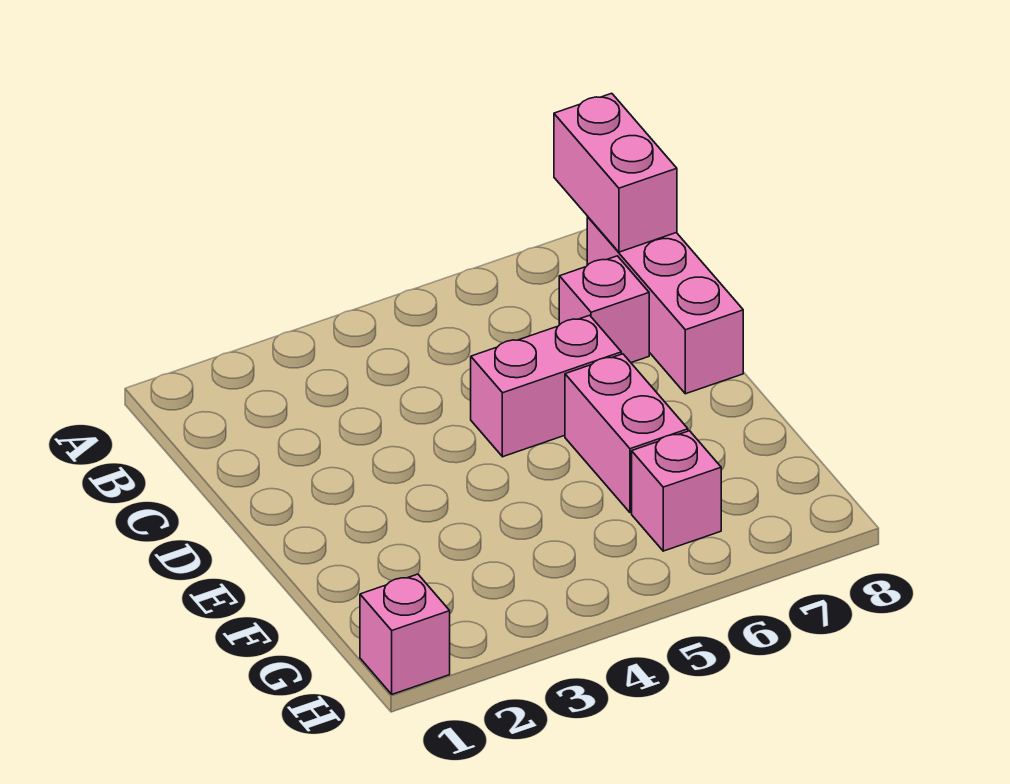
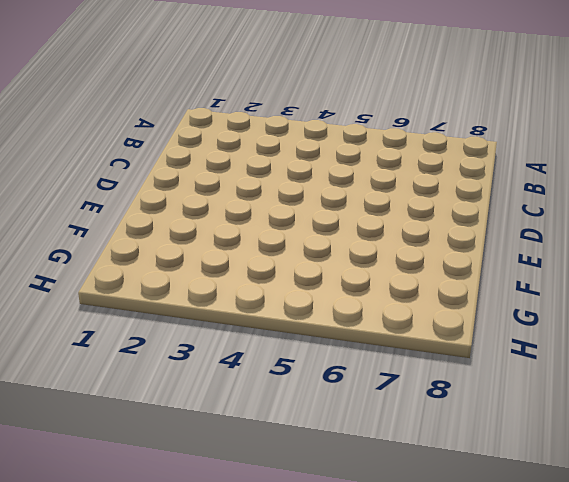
none -> pink brick B8:D8 level 1
none -> pink brick C7 level 1

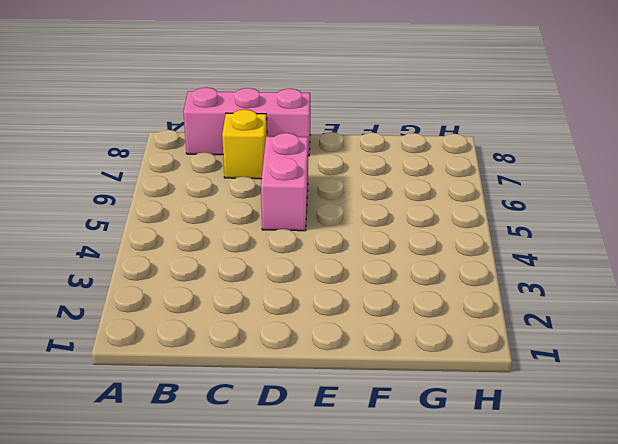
yellow brick C7 level 1 -> pink brick C7 level 1
none -> pink brick E6:F6 level 1
none -> pink brick G6 level 1

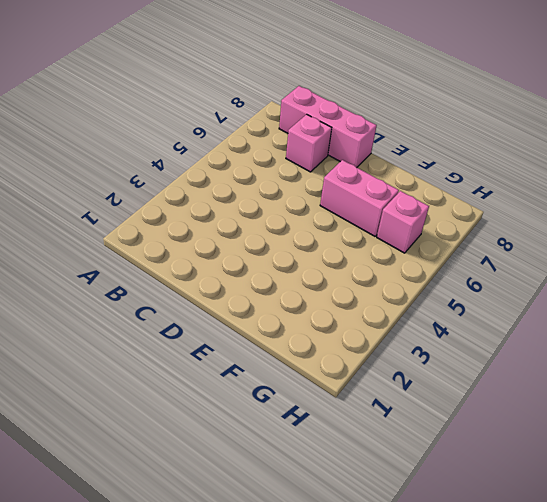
none -> pink brick D5:D6 level 1
none -> pink brick H1 level 1

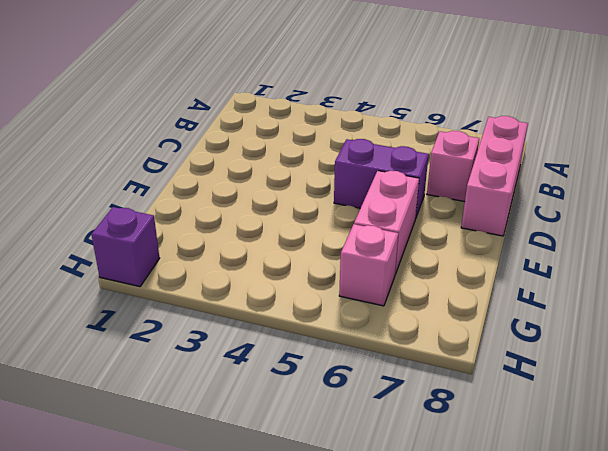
purple brick D5:D6 level 1 -> pink brick D5:D6 level 1
purple brick H1 level 1 -> pink brick H1 level 1
none -> pink brick A8:B8 level 2

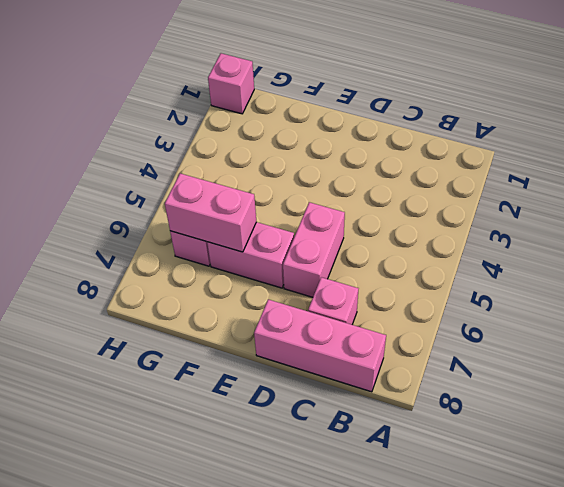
pink brick F6:G6 level 2 -> pink brick A8:B8 level 2

